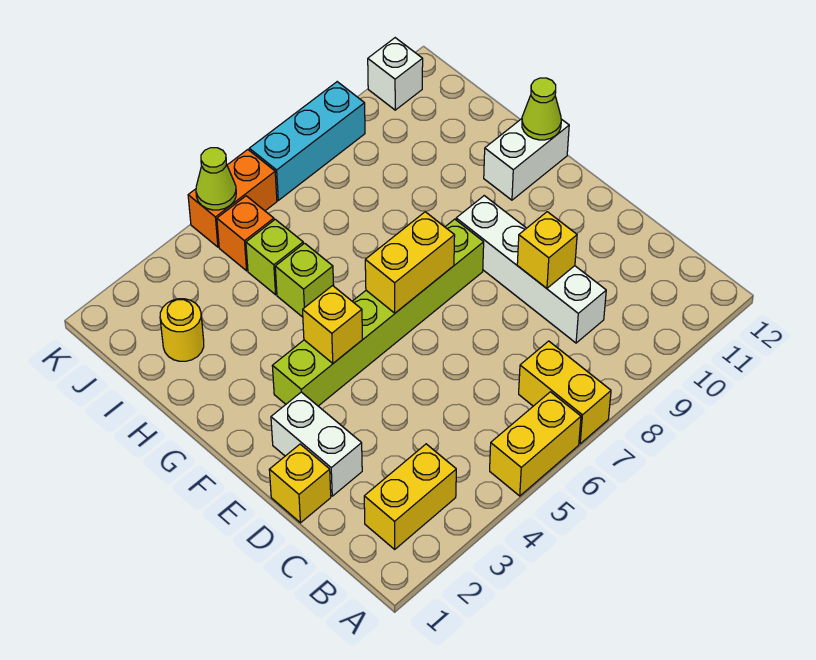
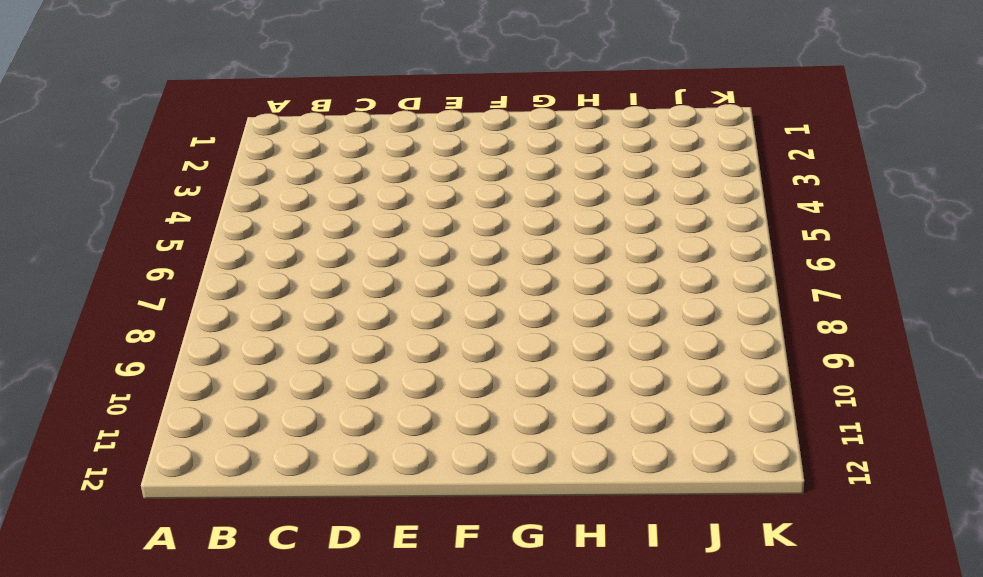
none -> yellow brick A5:A6 level 1
none -> yellow brick A7:B7 level 1
none -> yellow brick B2:B3 level 1

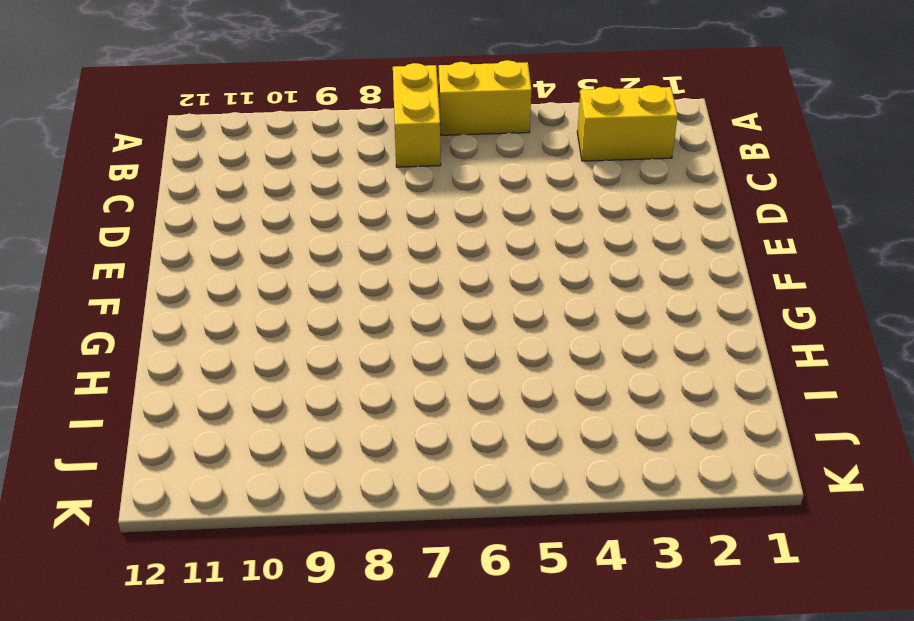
none -> white brick C9:F9 level 1
none -> yellow brick D1 level 1
none -> white brick D2:E2 level 1

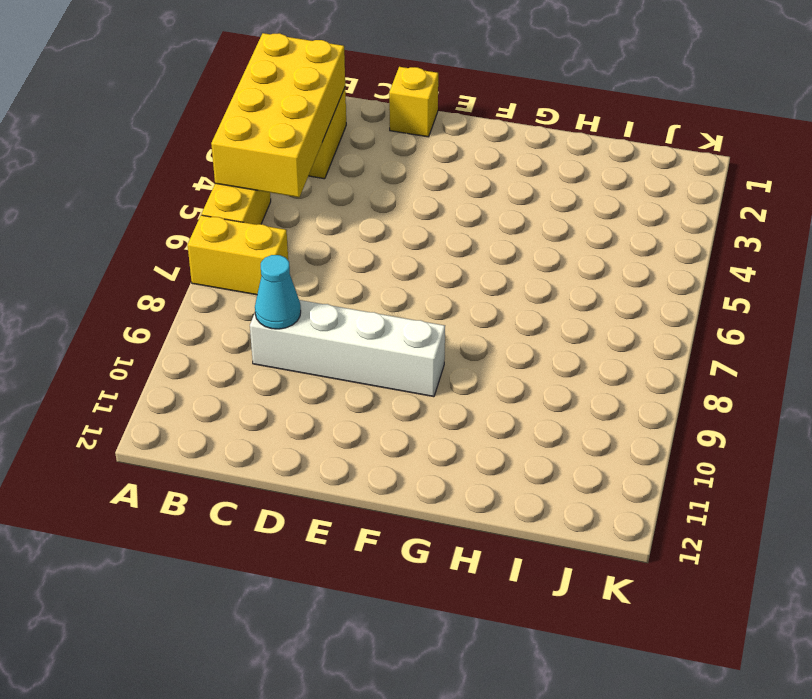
yellow brick A2:B5 level 2 -> none
cyan cone C9 level 2 -> none
none -> white brick D2:E2 level 1
none -> lime brick F3:F8 level 1
none -> white brick G11:G12 level 1

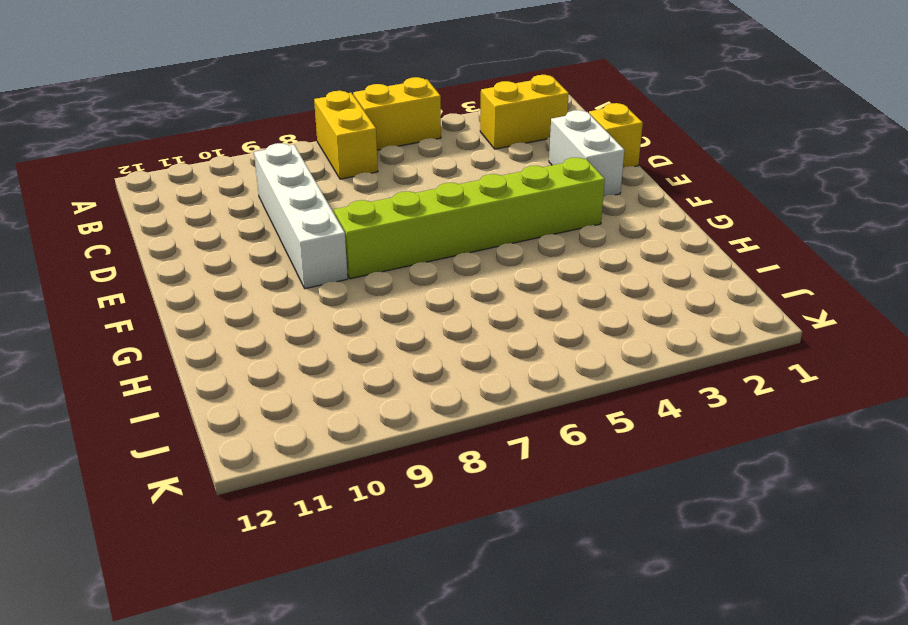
none -> white brick G11:G12 level 1
none -> lime brick H5 level 1
none -> yellow round brick I2 level 1

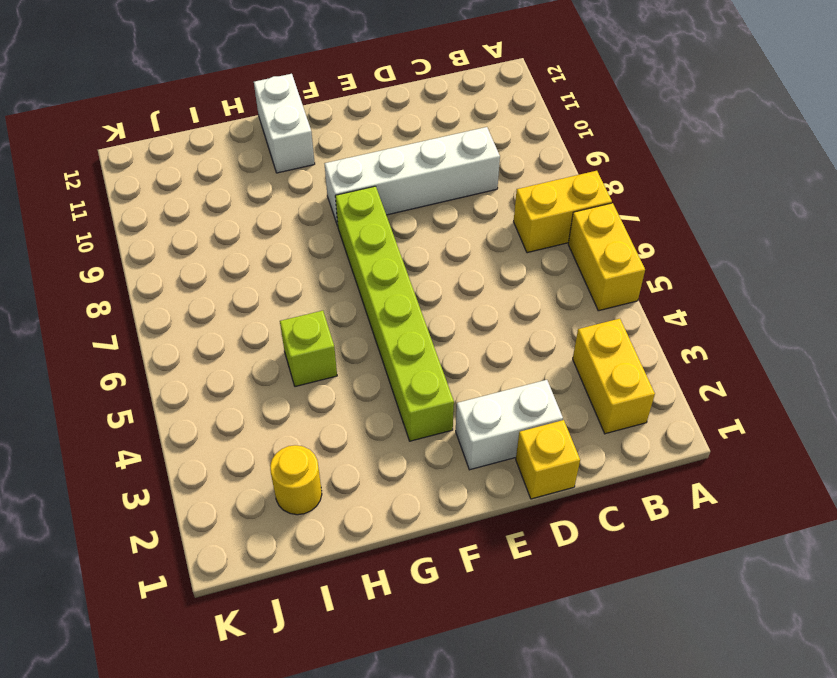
none -> lime brick I5 level 1
none -> orange brick J5 level 1
none -> orange brick K5:K6 level 1

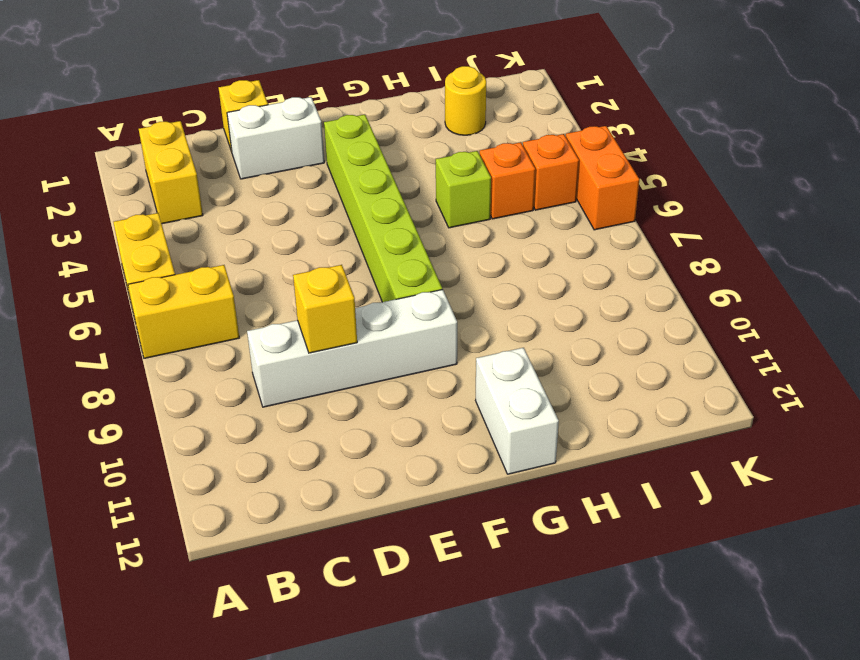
orange brick I5 level 1 -> lime brick I5 level 1
none -> cyan brick K7:K9 level 1
none -> white brick K11 level 1
none -> yellow brick F4 level 2

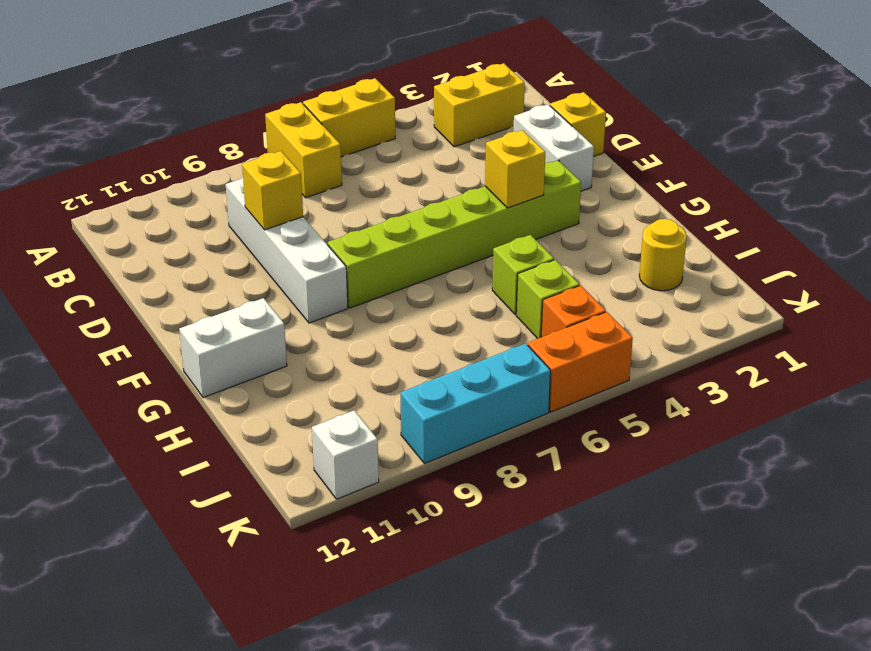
none -> yellow brick F6:F7 level 2
none -> lime cone G12 level 2
none -> lime cone K5 level 2

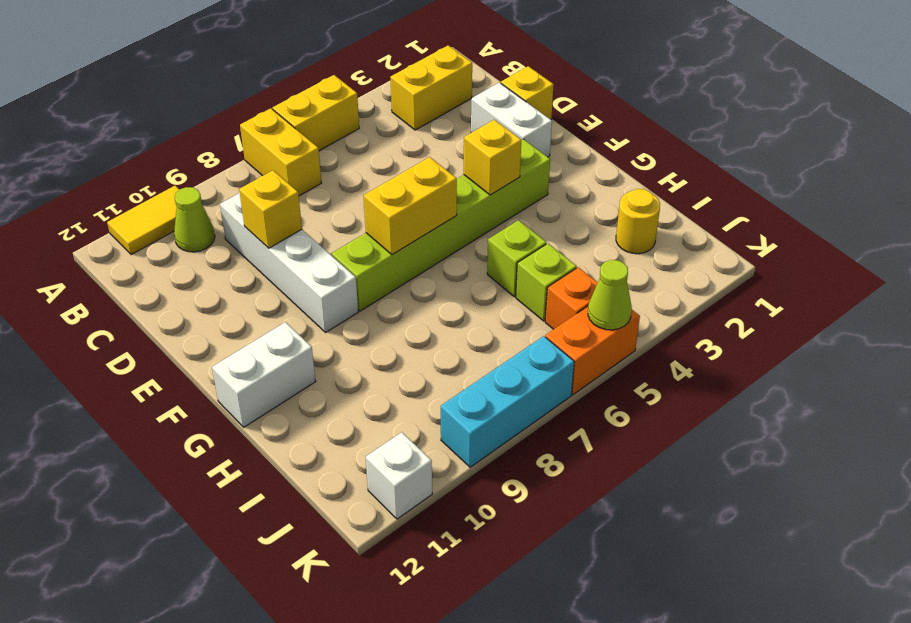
yellow tile A10:A11 level 1 -> none
lime cone B10 level 1 -> lime cone G12 level 2

